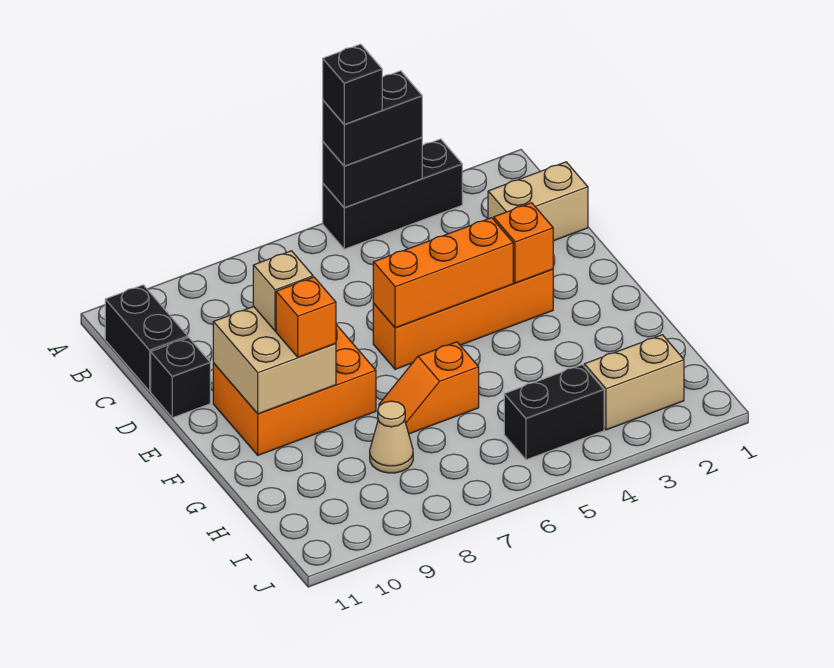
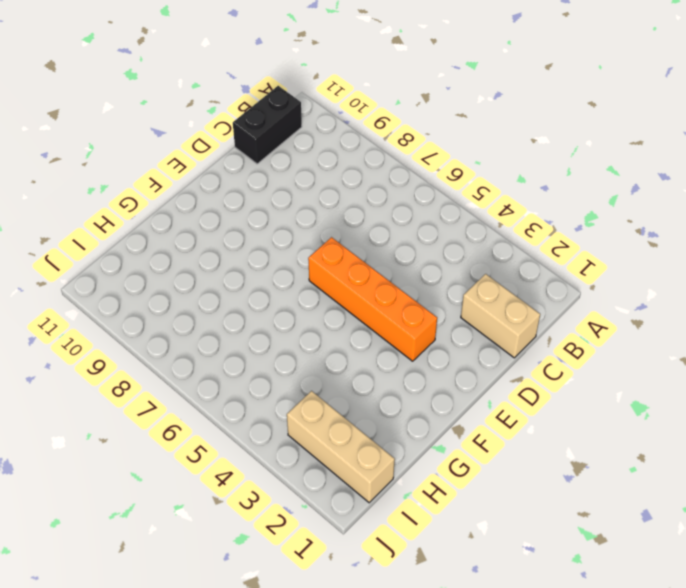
tan brick I1:I3 level 1 -> tan brick I2:I3 level 1
none -> black brick A3:A5 level 1
none -> black brick D11 level 1
none -> orange brick E8:F10 level 1

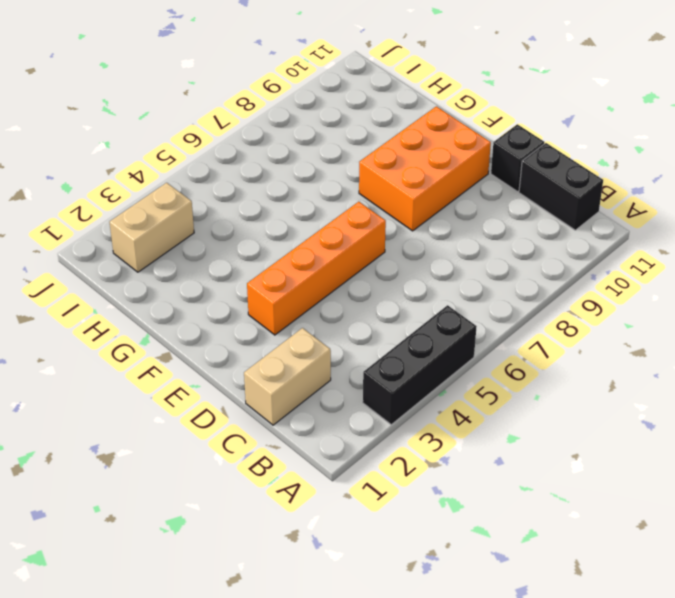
none -> orange slope G6:G7 level 1 top 6
none -> tan cone H8 level 1
none -> black brick I4:I5 level 1

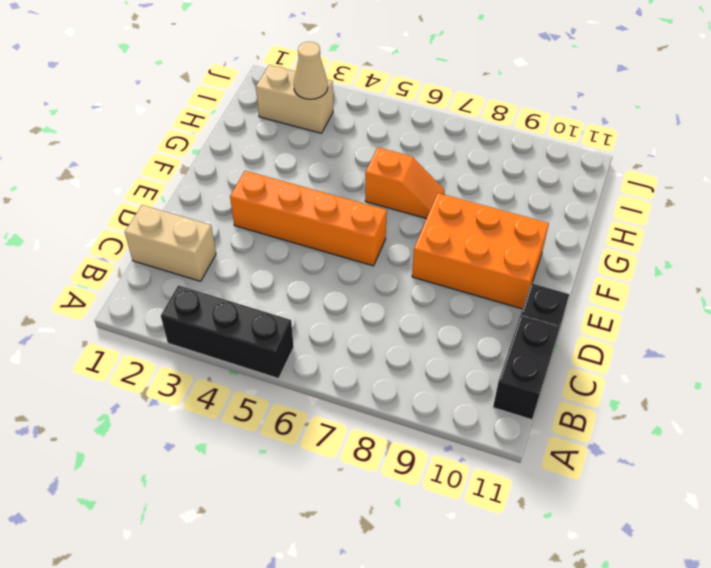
tan cone I3 level 2 -> tan cone H8 level 1
none -> black brick I4:I5 level 1
none -> black brick A4:A5 level 2
none -> orange brick E3 level 2

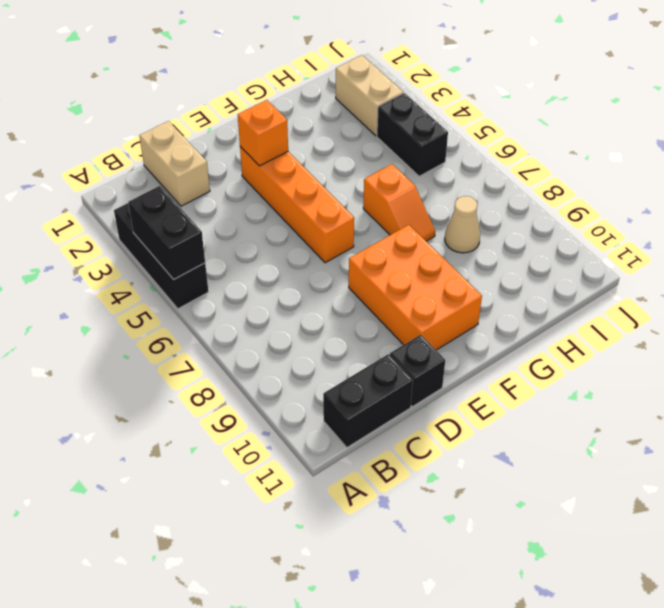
none -> orange brick E4:E6 level 2
none -> tan brick E9:F10 level 2
none -> black brick A4:A5 level 3

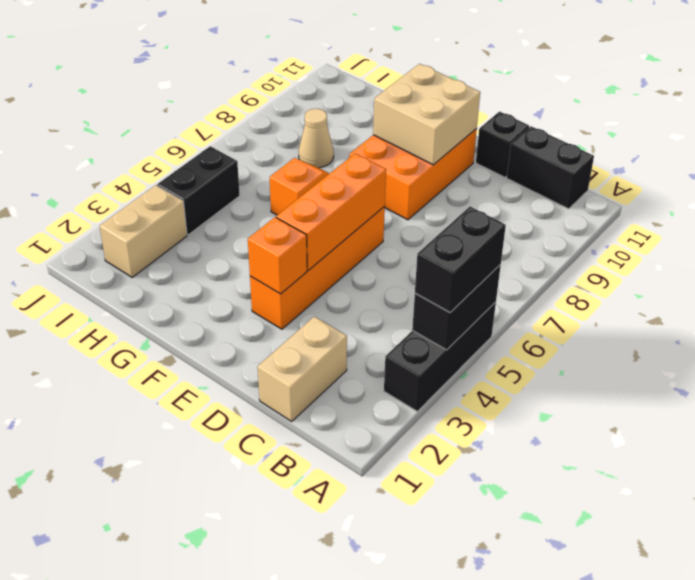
none -> tan brick E9 level 3
none -> orange brick F9 level 3
none -> black brick A5 level 4

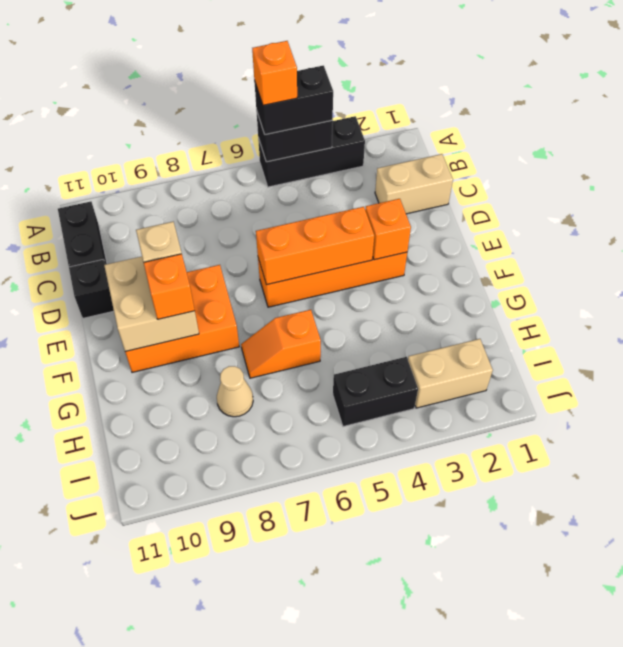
orange brick A5 level 4 -> black brick A5 level 4

